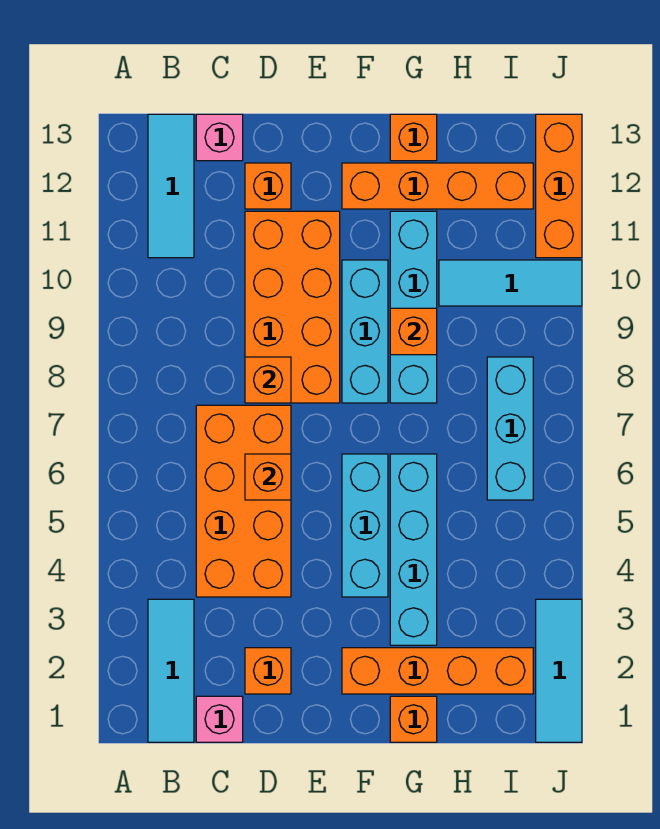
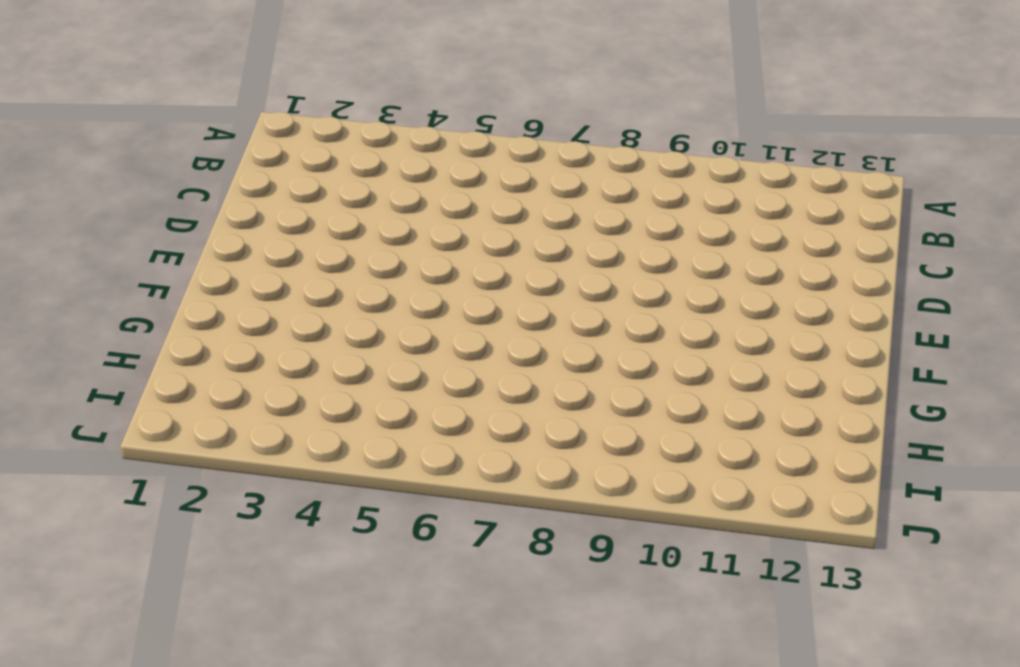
none -> cyan tile B1:B3 level 1
none -> cyan tile B11:B13 level 1
none -> pink brick C1 level 1

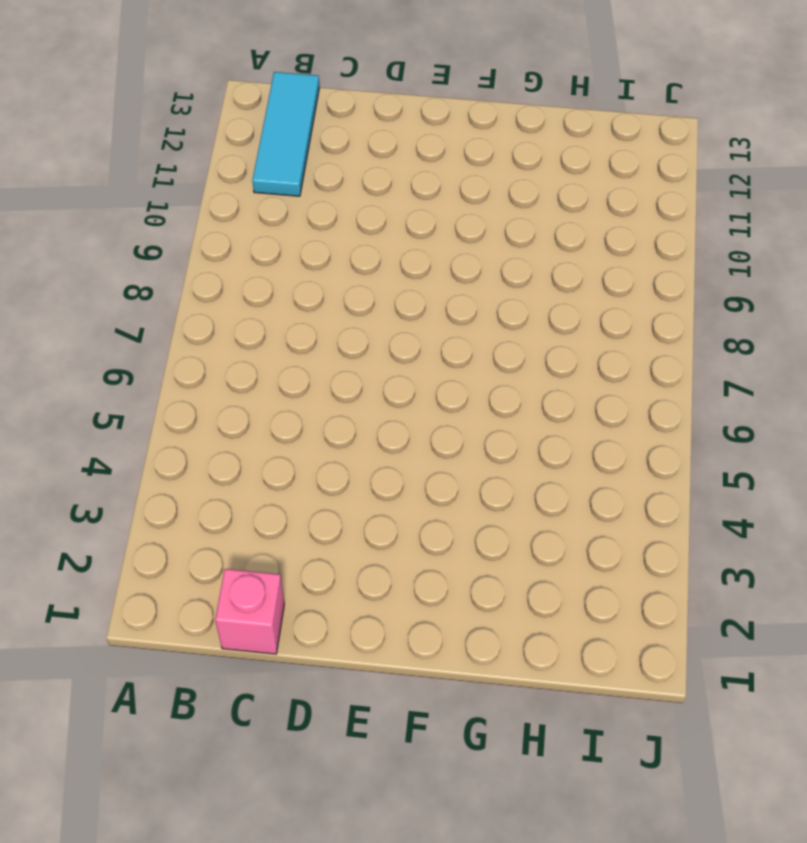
none -> cyan tile B1:B3 level 1
none -> orange brick C4:D7 level 1
none -> pink brick C13 level 1

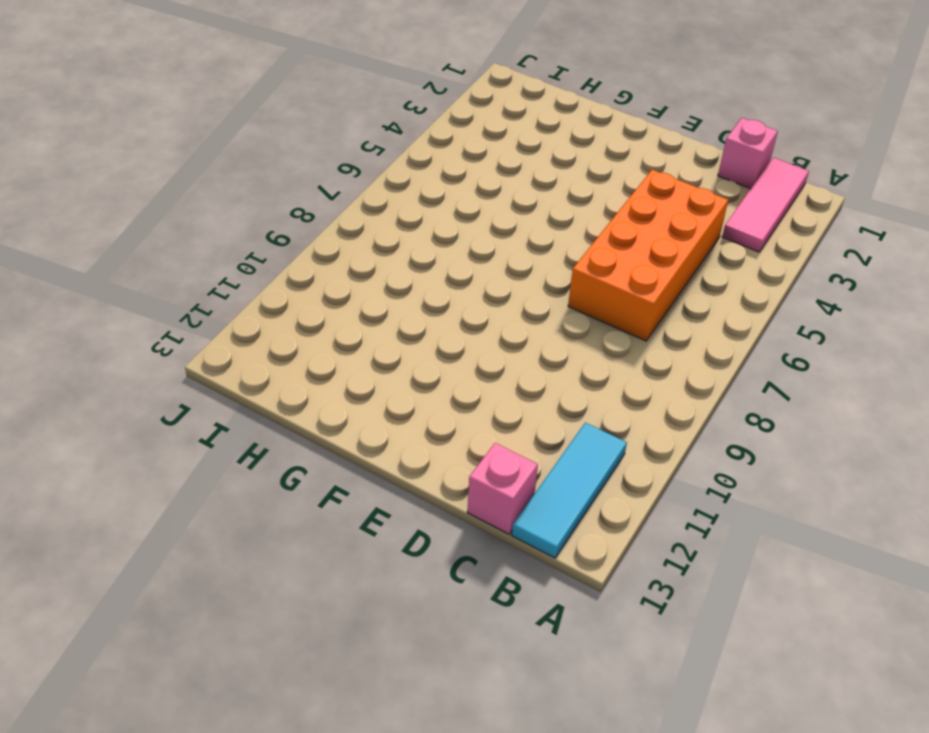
pink tile B1:B3 level 1 -> cyan tile B1:B3 level 1
none -> orange brick D2 level 1
none -> orange brick D8:E11 level 1
none -> orange brick D12 level 1

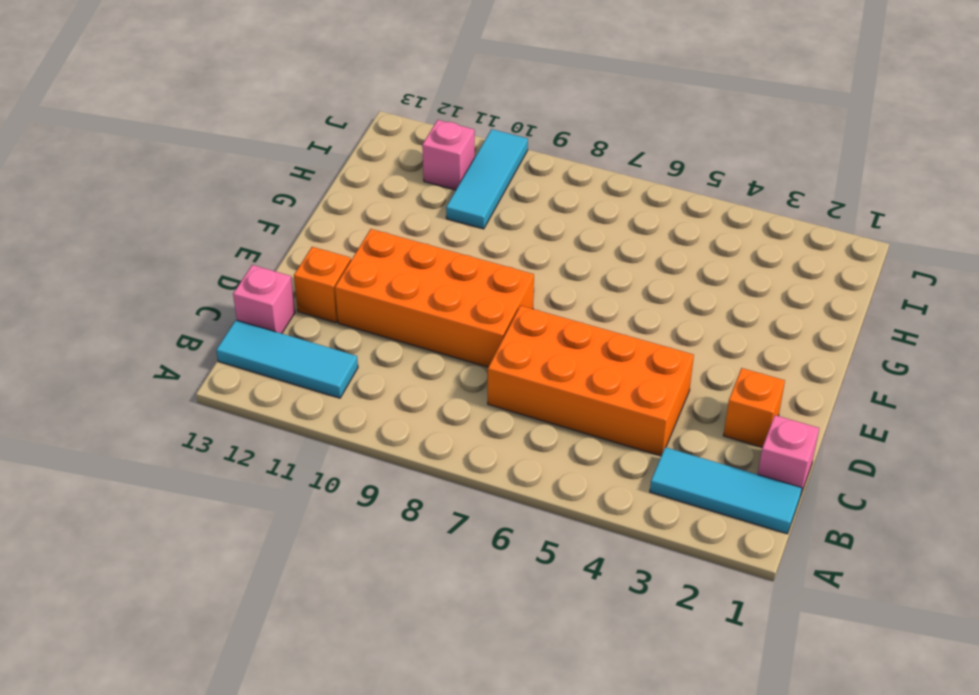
pink brick I11 level 1 -> none
none -> orange brick F2:I2 level 1
none -> cyan brick F4:F6 level 1
none -> cyan brick F8:F10 level 1

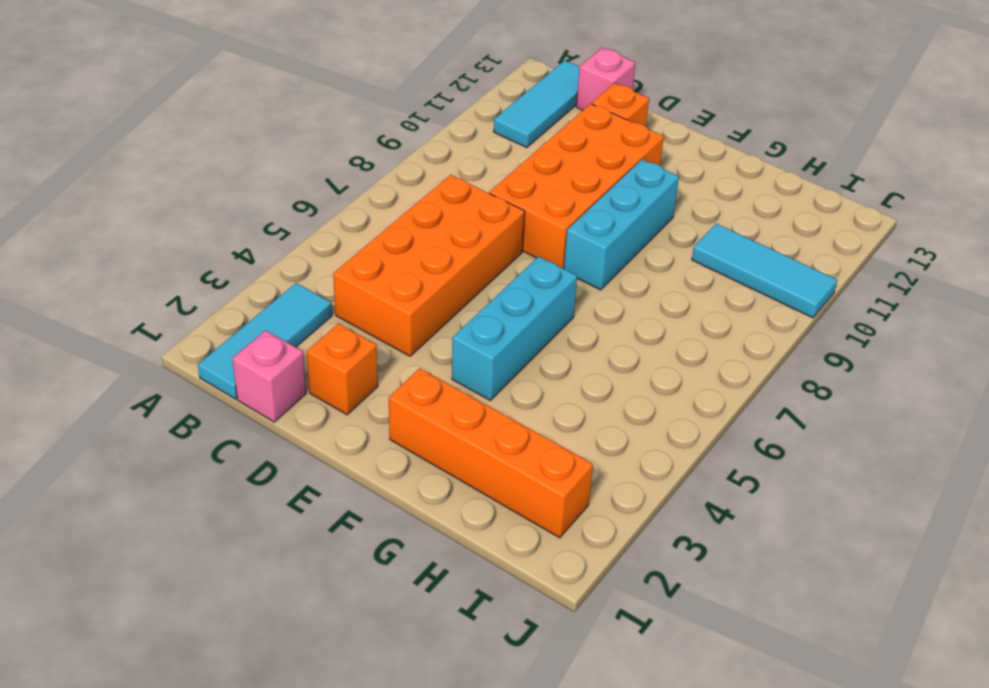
none -> orange brick F12:I12 level 1
none -> orange brick G1 level 1
none -> cyan brick G3:G6 level 1

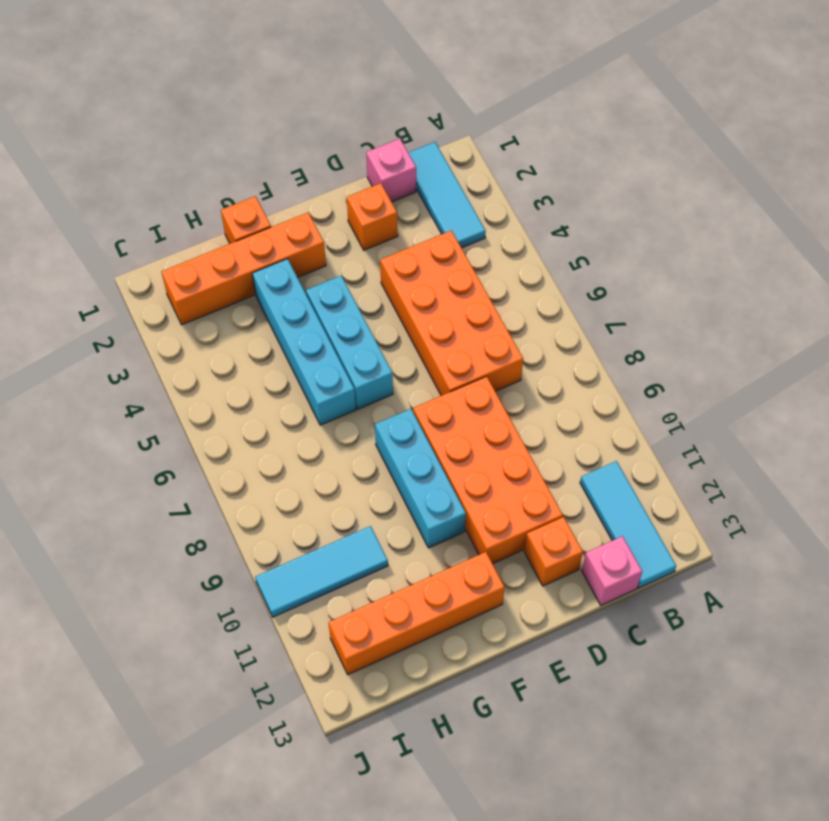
none -> cyan brick G8:G11 level 1
none -> orange brick G13 level 1
none -> cyan brick I6:I8 level 1

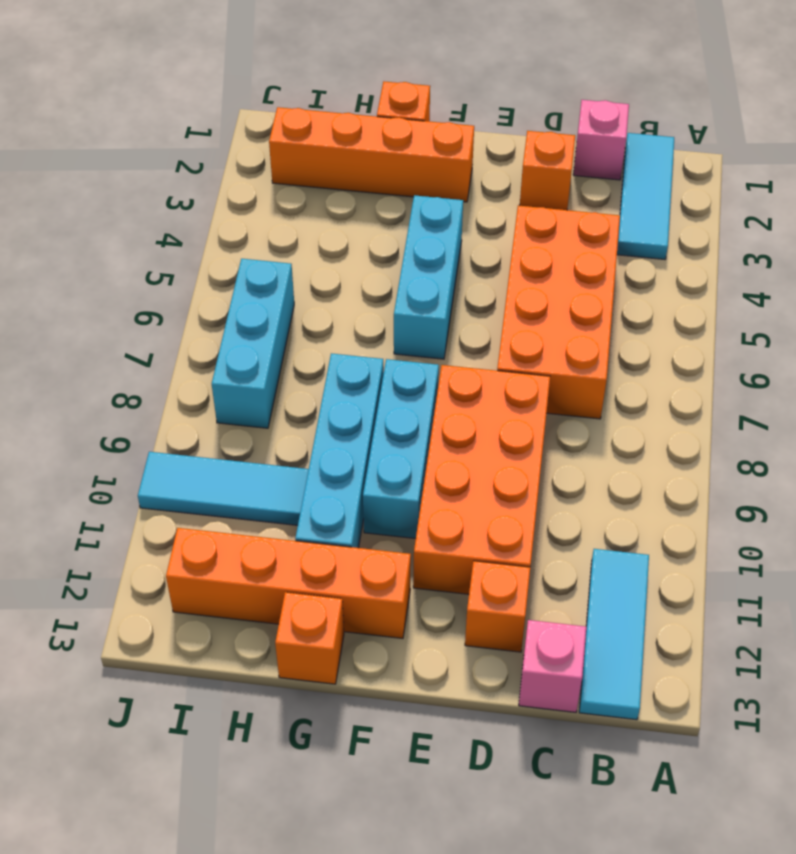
none -> cyan brick G3:G6 level 1
none -> cyan tile J1:J3 level 1
none -> orange brick J11:J13 level 1

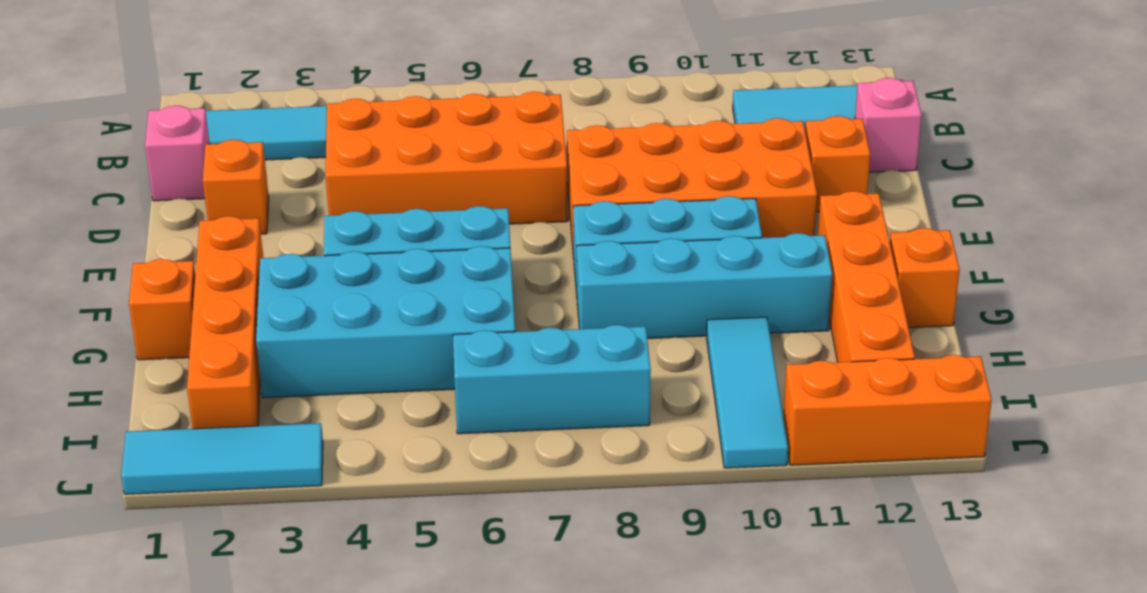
cyan brick G3:H6 level 1 -> cyan brick G3:G6 level 1
none -> orange brick D6 level 2
none -> orange brick D8 level 2
none -> orange brick G9 level 2

